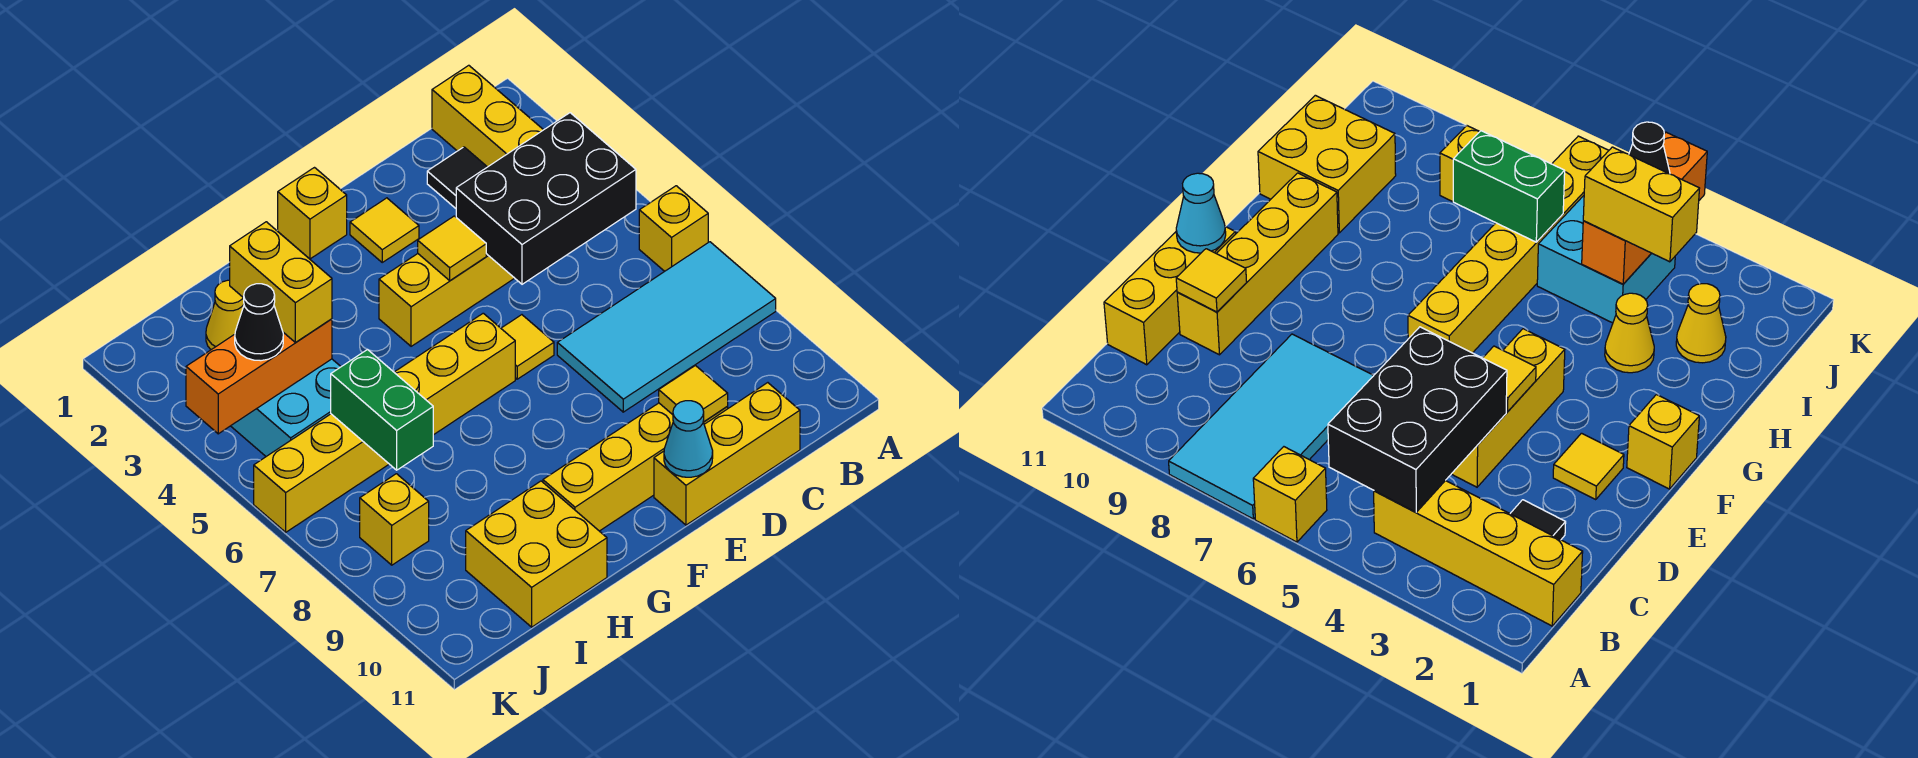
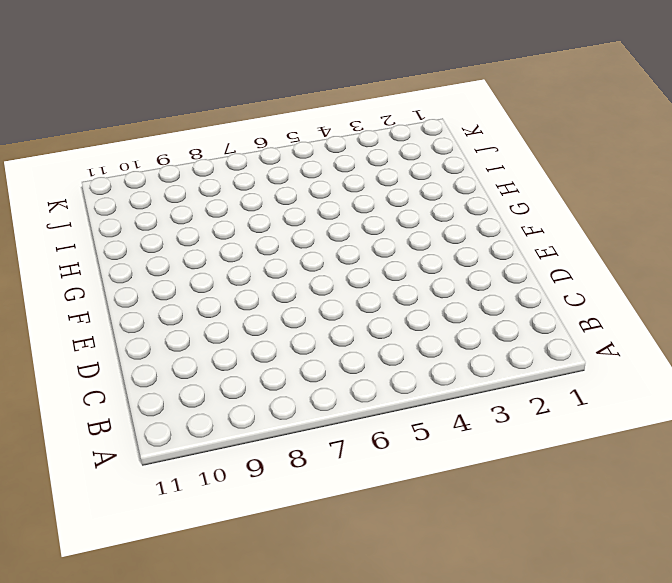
none -> yellow brick A6 level 1
none -> cyan tile A7:D8 level 1
none -> yellow brick B1:B4 level 1

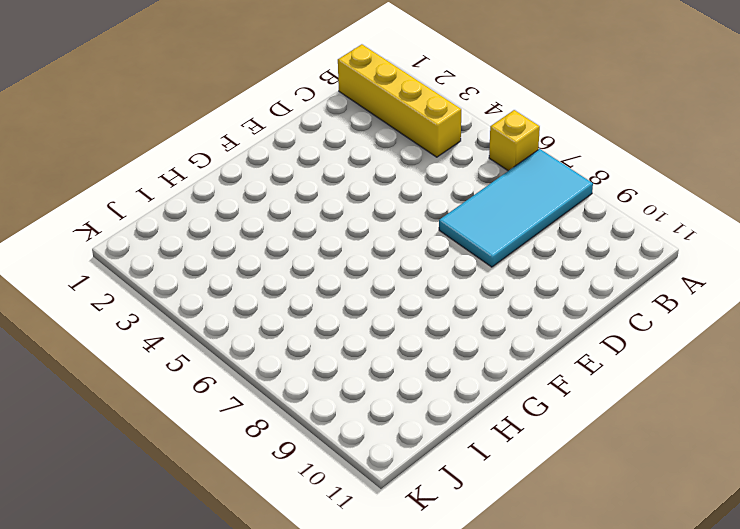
none -> black tile C2 level 1
none -> yellow brick C11:E11 level 1
none -> yellow brick D4:F4 level 1

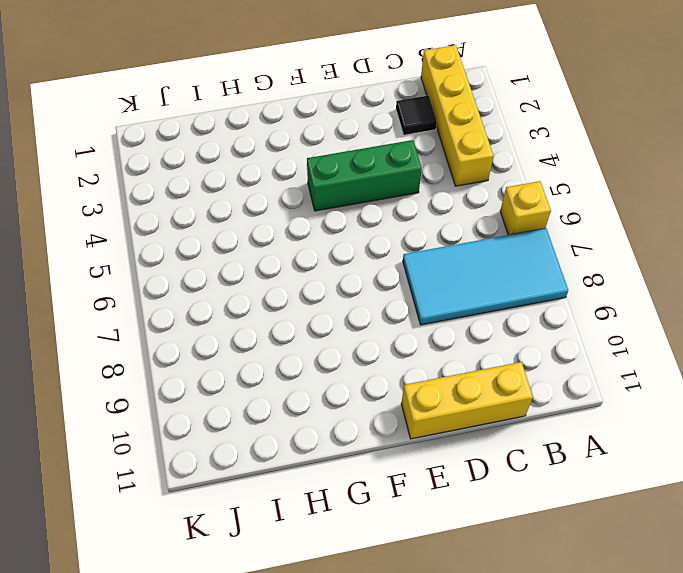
green brick D4:F4 level 1 -> yellow brick D4:F4 level 1
none -> yellow brick D10:G10 level 1
none -> yellow tile E2 level 1
none -> yellow tile E6 level 1

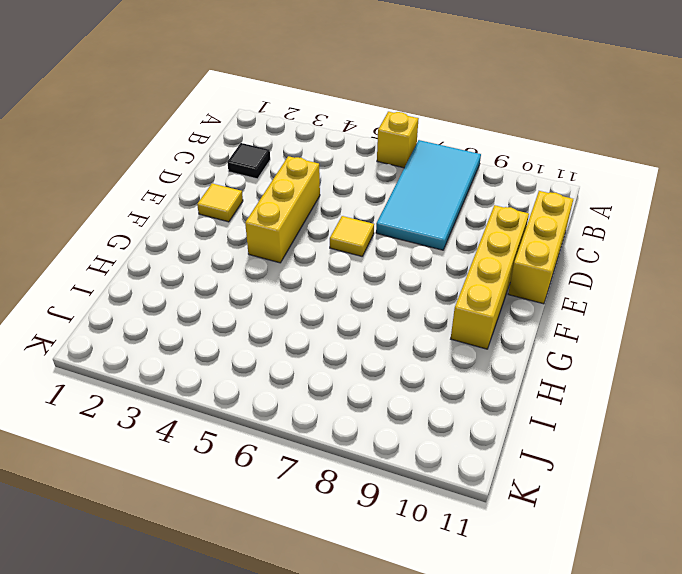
none -> yellow brick B1:B4 level 1
none -> yellow brick F1 level 1
none -> yellow brick F6:K6 level 1

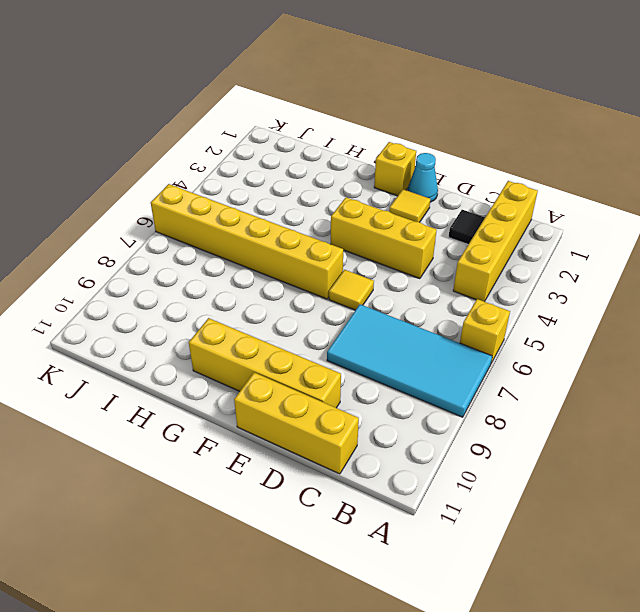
cyan cone E1 level 1 -> cyan cone E11 level 2
none -> yellow cone H3 level 1
none -> yellow brick H10:I11 level 1
none -> yellow cone I2 level 1

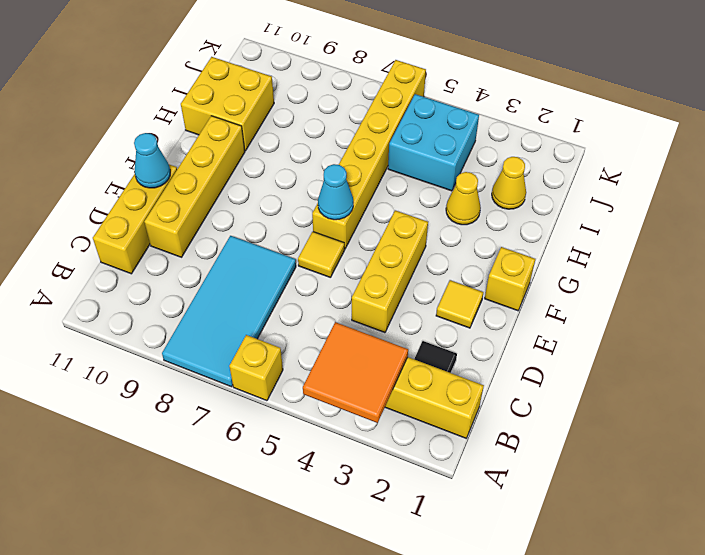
orange tile A3:B4 level 2 -> black brick B4:D5 level 2
cyan cone F6 level 2 -> none
none -> yellow brick J8 level 1
none -> yellow tile D10 level 2
none -> yellow tile E4 level 2

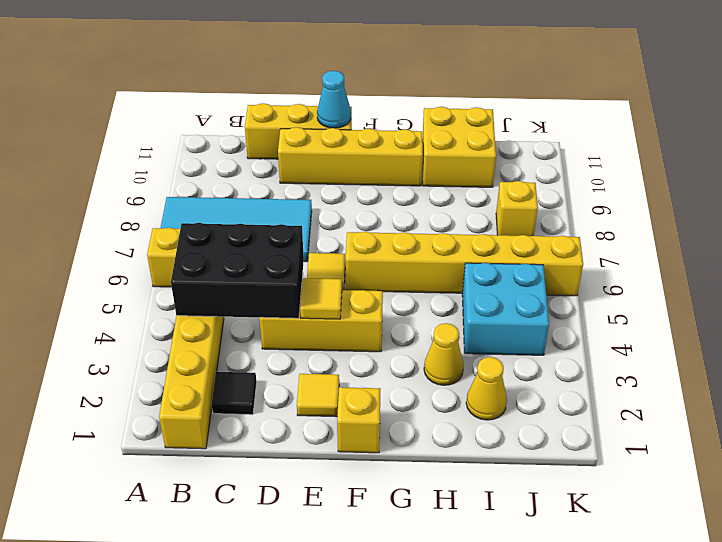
none -> yellow tile D10 level 2
none -> orange brick I4:K4 level 2
none -> green brick I6:I7 level 2

